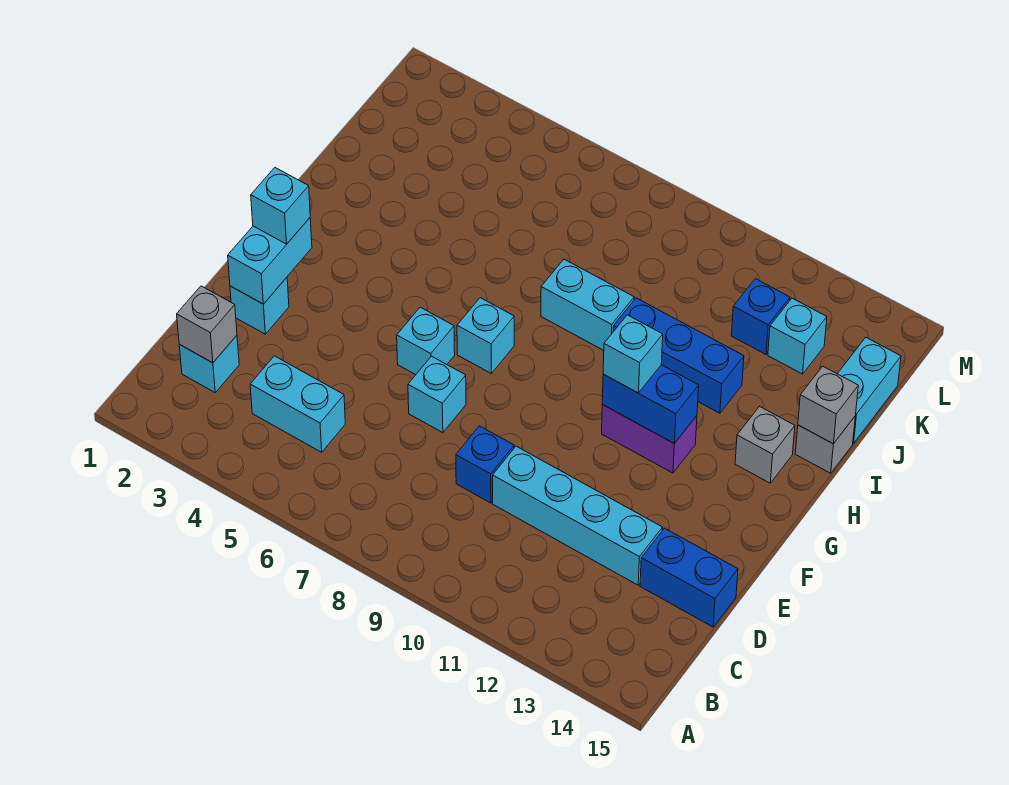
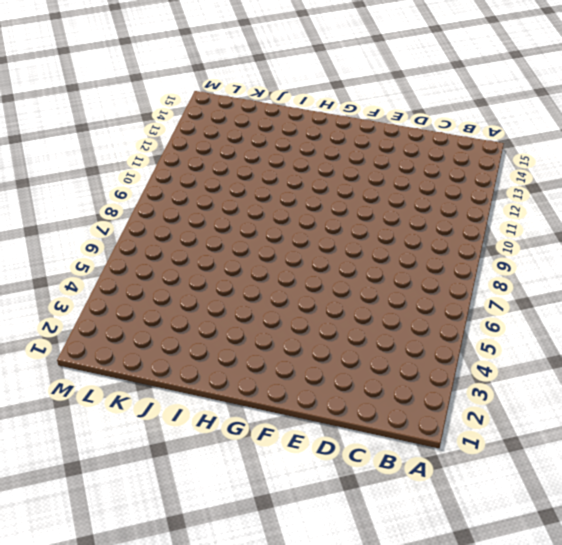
none -> cyan brick C2 level 1
none -> cyan brick C4:C5 level 1
none -> blue brick D9 level 1

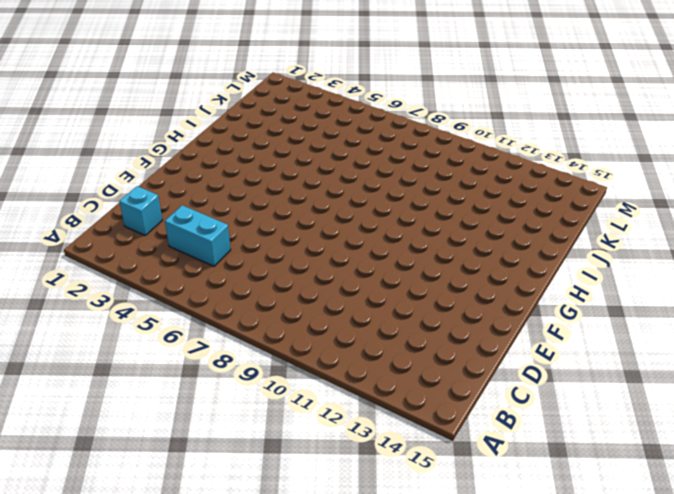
none -> blue brick D9 level 1
none -> cyan brick D10:D13 level 1
none -> blue brick D14:D15 level 1

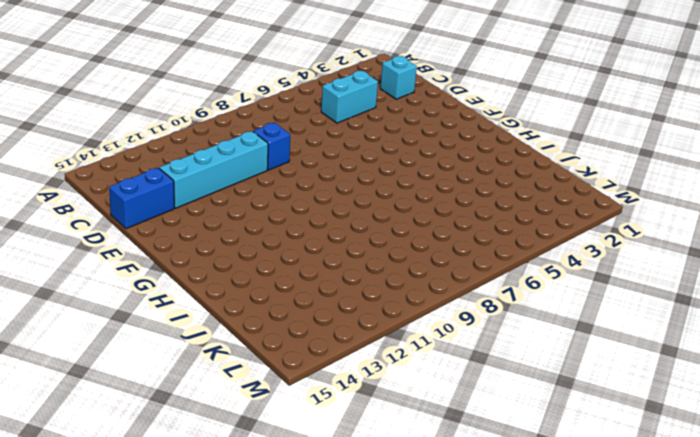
none -> cyan brick E2 level 1
none -> cyan brick E7 level 1
none -> cyan brick F6 level 1

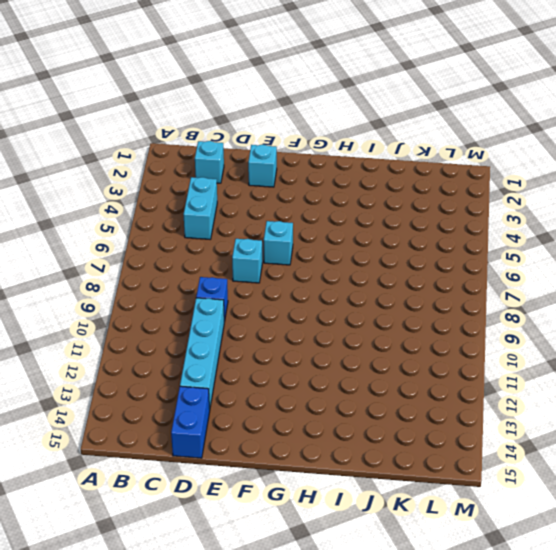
none -> cyan brick G7 level 1
none -> purple brick G11:G12 level 1
none -> grey brick H14 level 1

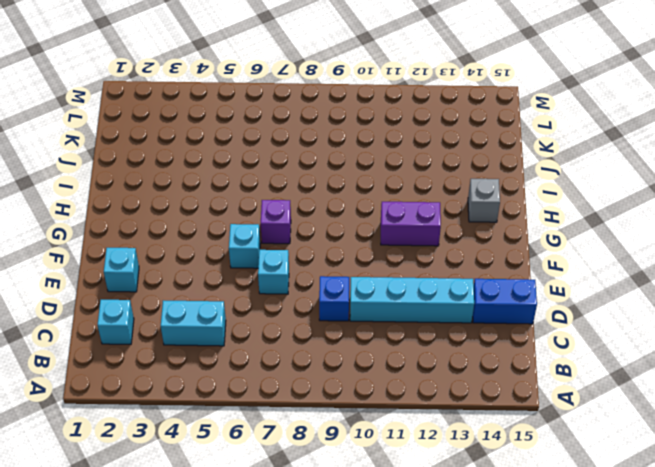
purple brick G7 level 1 -> cyan brick G7 level 1
none -> cyan brick I8:I9 level 1
none -> blue brick I10:I12 level 1
none -> grey brick I15 level 1

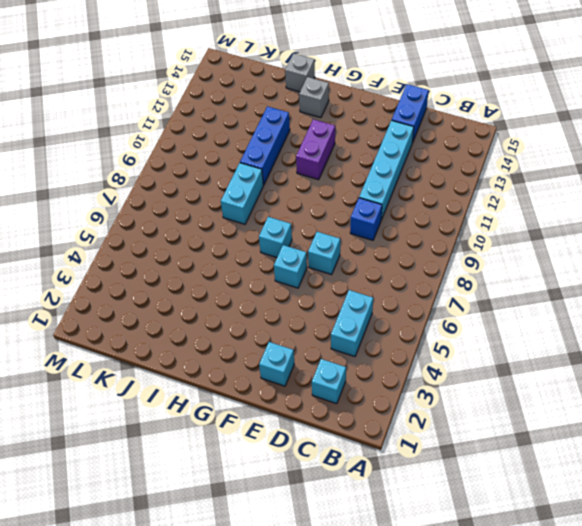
none -> cyan brick J15:K15 level 1
none -> blue brick K12 level 1
none -> cyan brick K13 level 1

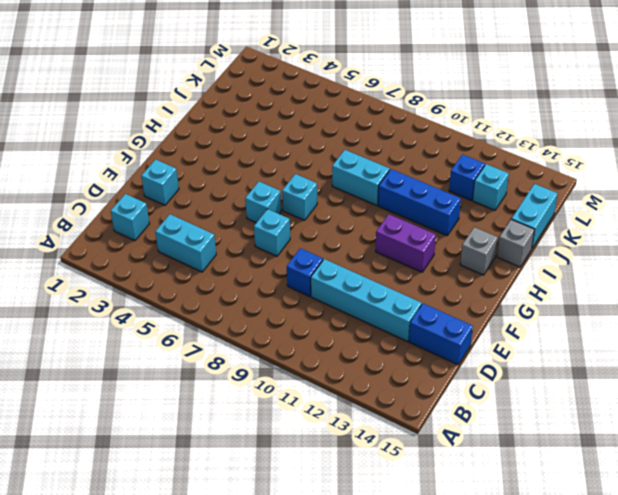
none -> grey brick C2 level 2
none -> cyan brick E2:F2 level 2
none -> blue brick G11:G12 level 2

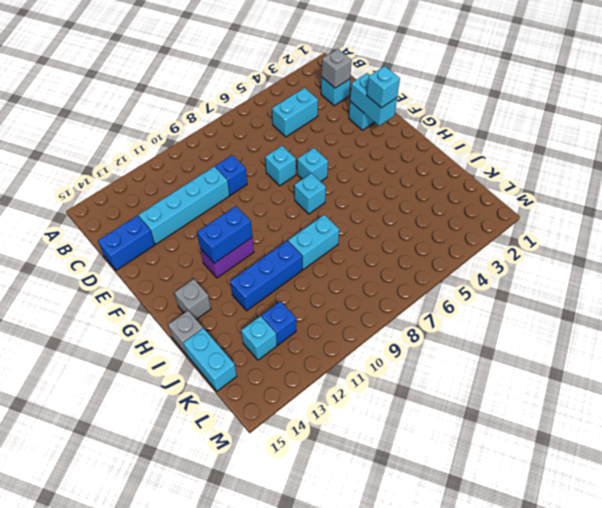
none -> grey brick I15 level 2
none -> cyan brick G11 level 3

